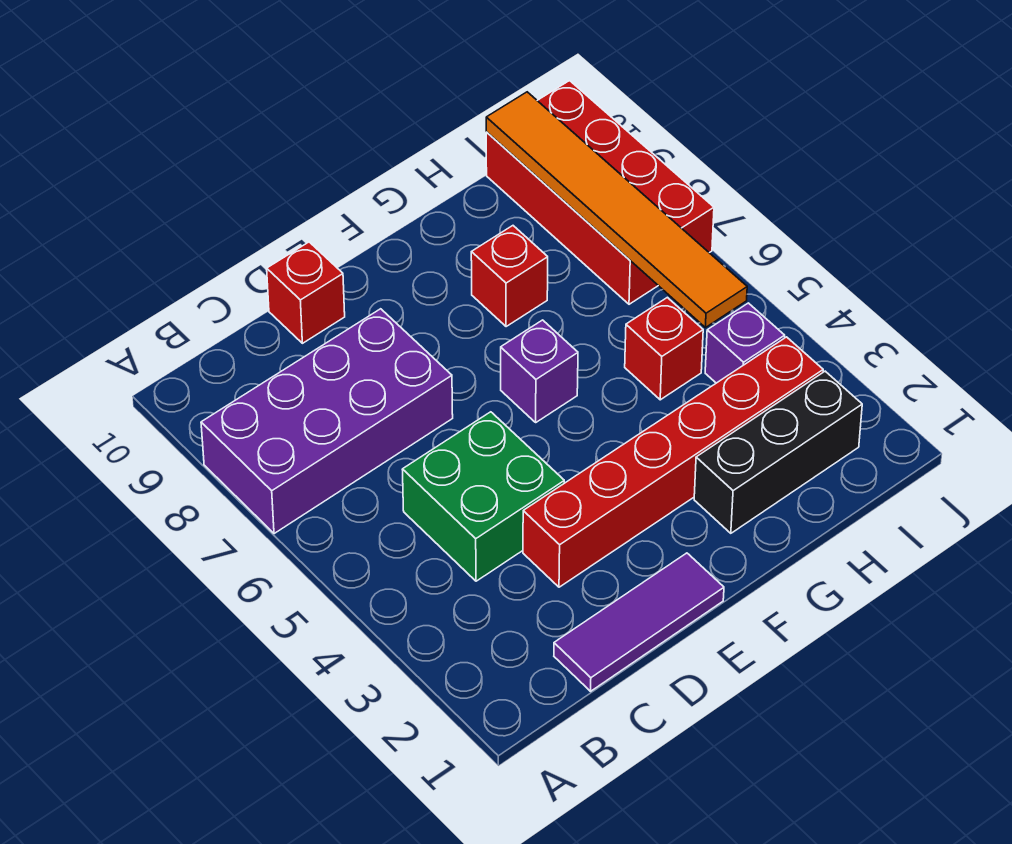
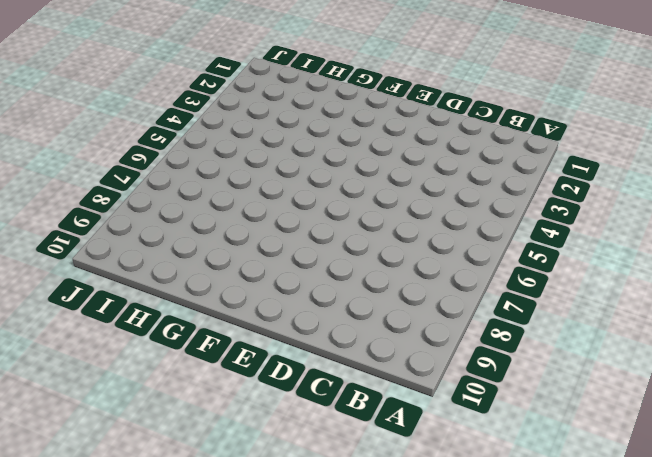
none -> purple brick A7:D8 level 1
none -> purple tile C1:E1 level 1
none -> green brick C4:D5 level 1

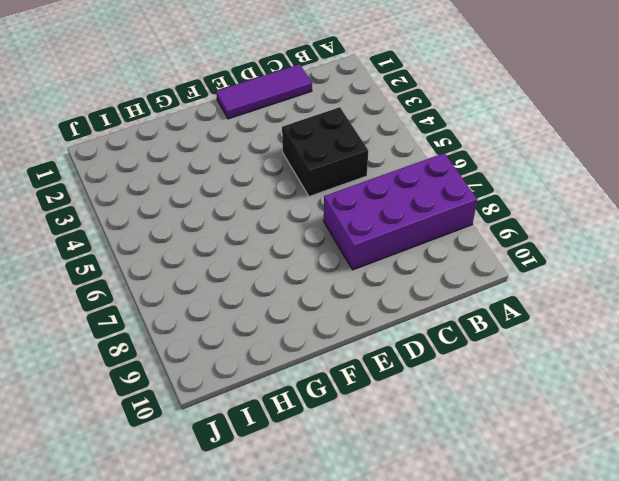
black brick C4:D5 level 1 -> green brick C4:D5 level 1
none -> red brick D3:I3 level 1
none -> red brick D10 level 1
none -> purple brick F6 level 1

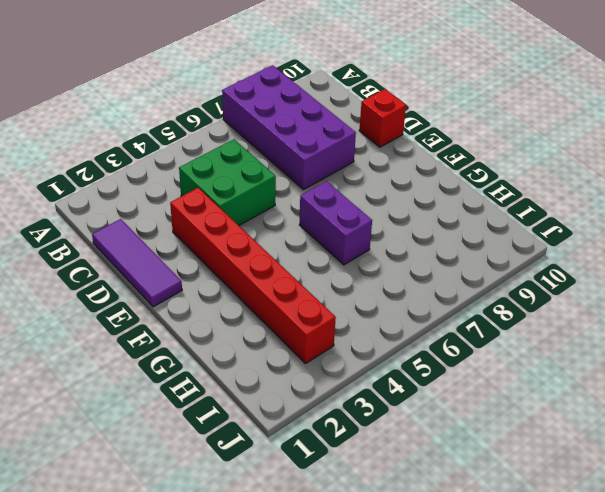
purple brick F6:G6 level 1 -> purple brick F6 level 1
none -> black brick G2:I2 level 1
none -> red brick G8 level 1
none -> red brick H5 level 1

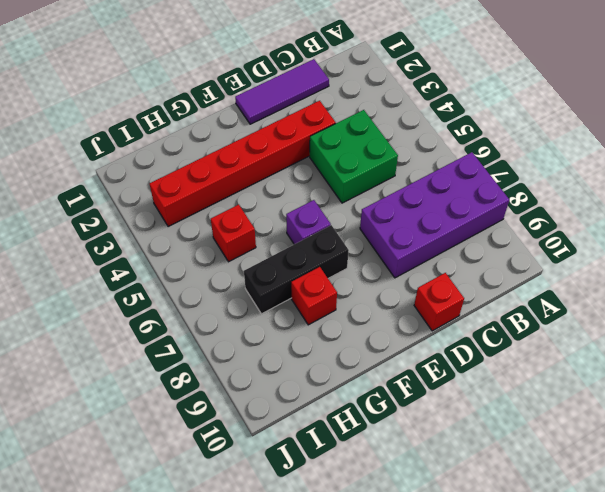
black brick F7:H7 level 1 -> black brick G2:I2 level 1
none -> purple brick I4 level 1
none -> red brick I7:J10 level 1
none -> orange tile I5:I10 level 2

